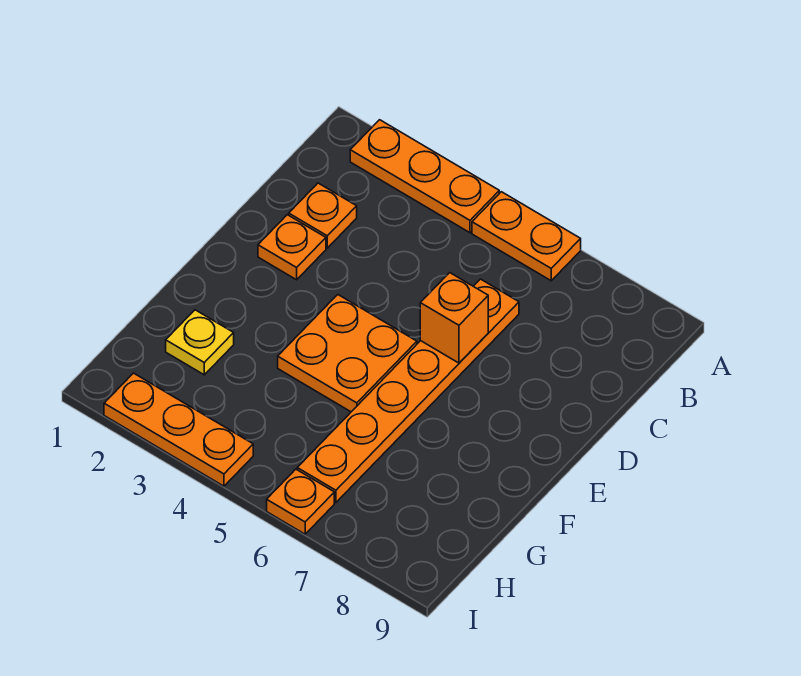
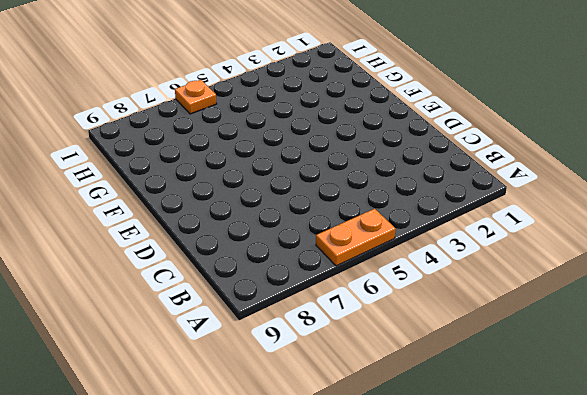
none -> orange plate A2:A4 level 1
none -> orange plate C2 level 1

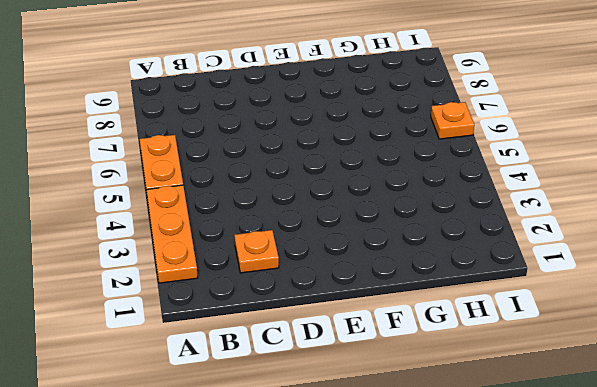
none -> orange plate C6:H6 level 1
none -> orange plate D2 level 1

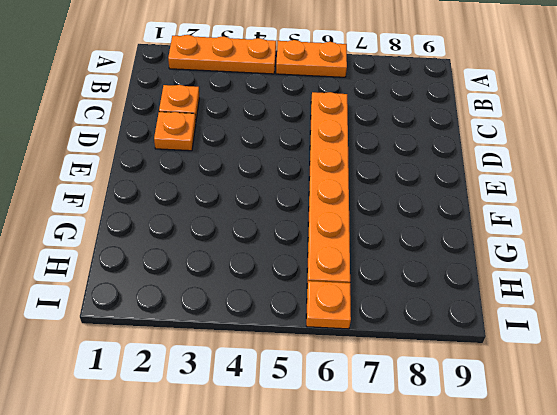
none -> orange plate E4:F5 level 1
none -> yellow plate G2 level 1

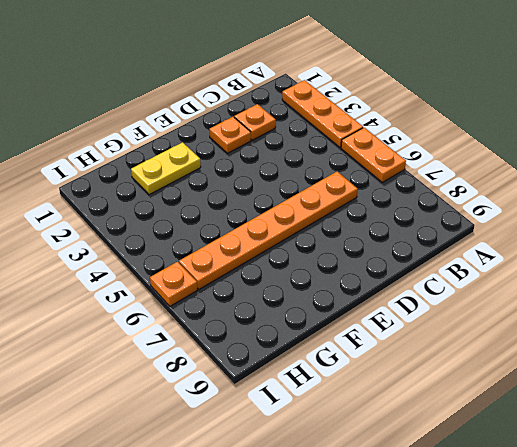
yellow plate F2:G2 level 1 -> yellow plate G2 level 1
none -> orange plate E4:F5 level 1
none -> orange plate I2:I4 level 1

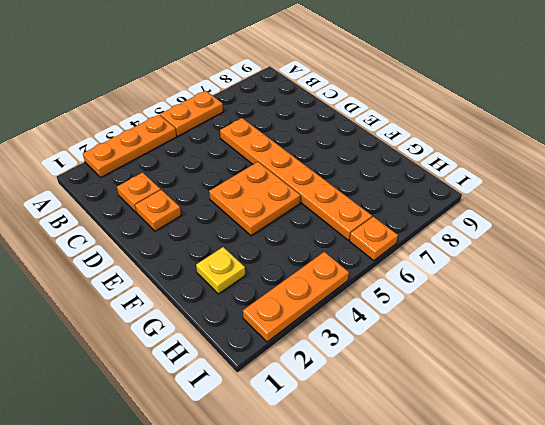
none -> orange brick D6 level 2

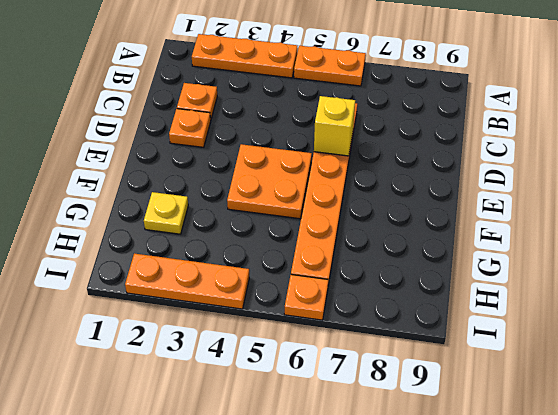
yellow brick D6 level 2 -> orange brick D6 level 2

